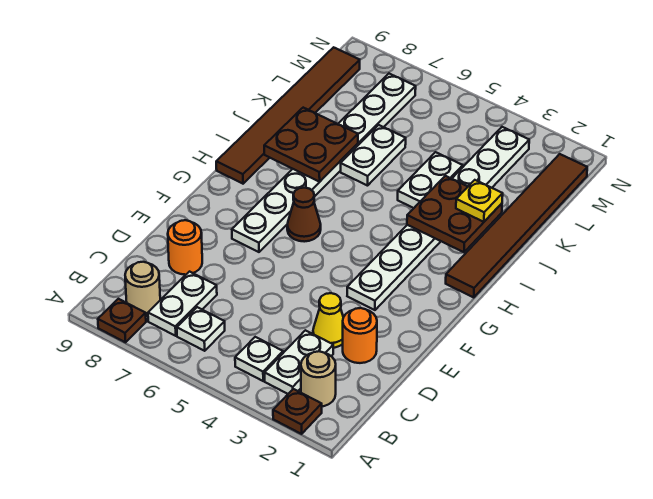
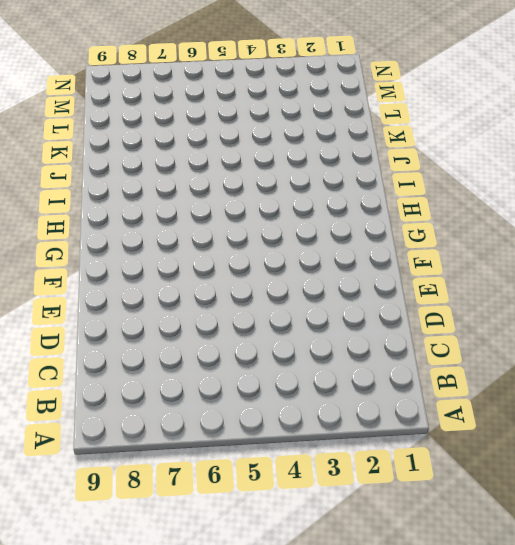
none -> brown plate A2 level 1
none -> brown plate A8 level 1
none -> tan round brick B2 level 1

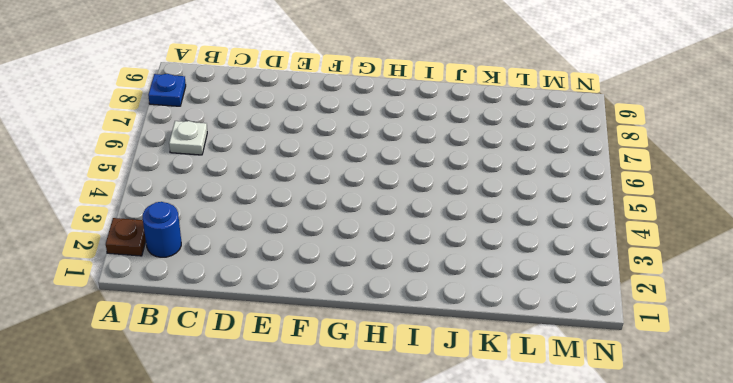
blue plate A8 level 1 -> brown plate A8 level 1
blue round brick B2 level 1 -> tan round brick B2 level 1
none -> white plate B3:C3 level 1
none -> white plate B4 level 1
none -> white plate B7:C7 level 1

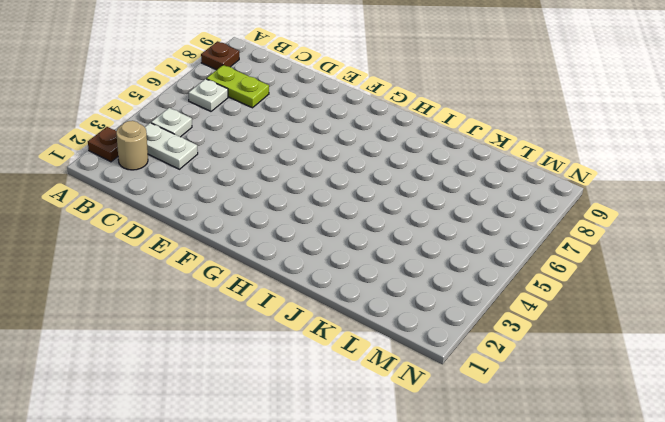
lime plate B7:C7 level 1 -> white plate B7:C7 level 1
none -> tan round brick B8 level 1
none -> orange round brick D2 level 1
none -> yellow cone D3 level 1

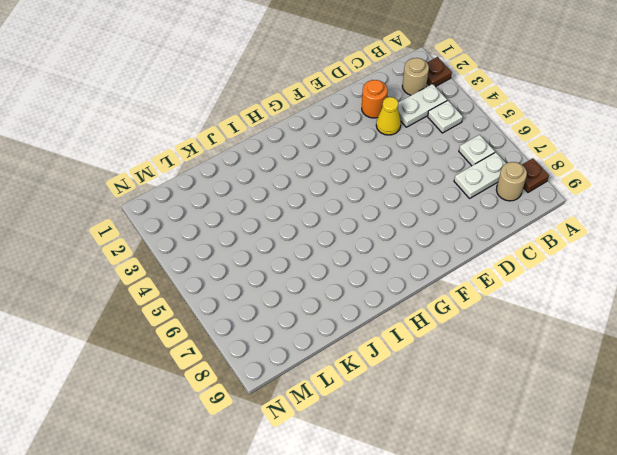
none -> orange round brick D8 level 1
none -> white plate F3:M3 level 1
none -> white plate F7:M7 level 1

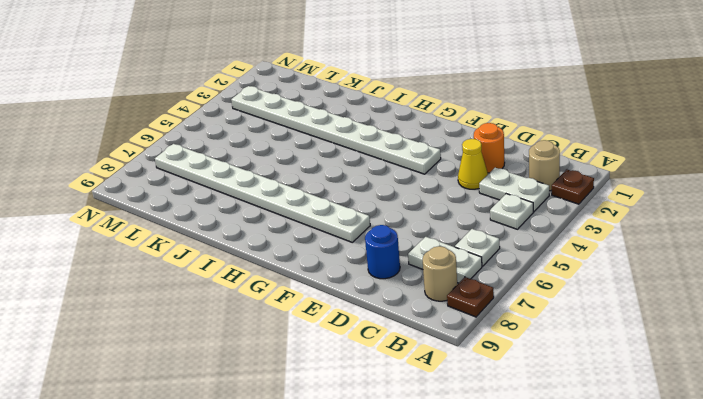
blue round brick D8 level 1 -> orange round brick D8 level 1
none -> brown cone G6 level 1
none -> brown tile H1:M1 level 1
none -> brown tile H9:M9 level 1

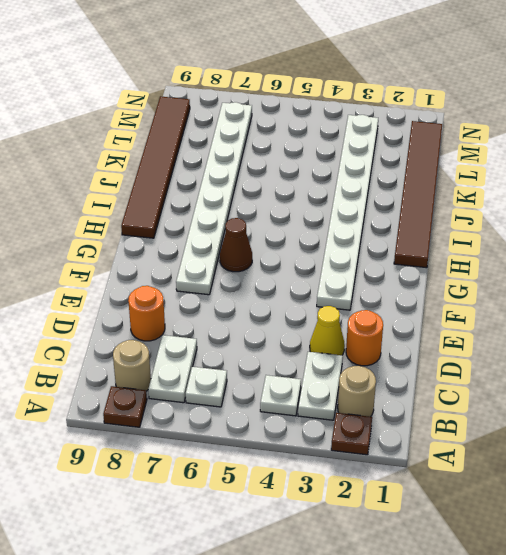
none -> white plate J4:K4 level 1
none -> white plate J6:K6 level 1
none -> brown plate I2:J3 level 2

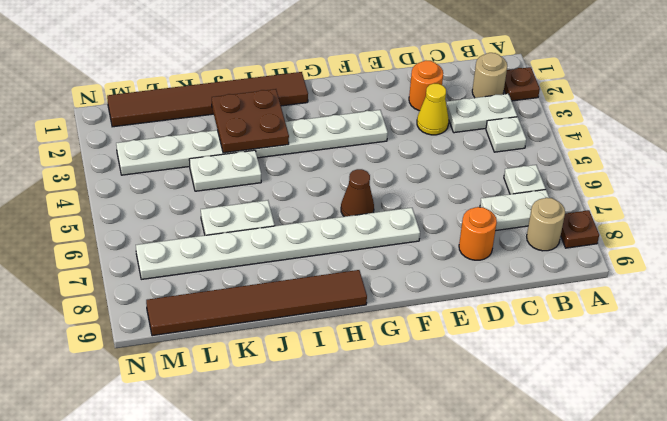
none -> brown plate I7:J8 level 2
none -> yellow plate J2 level 3

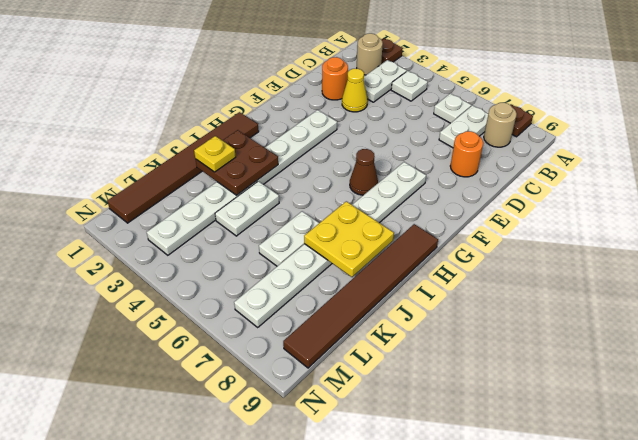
yellow plate I7:J8 level 2 -> brown plate I7:J8 level 2

